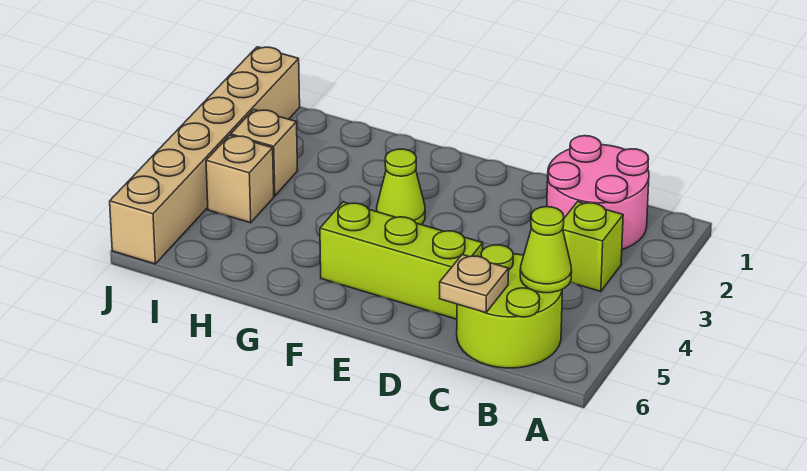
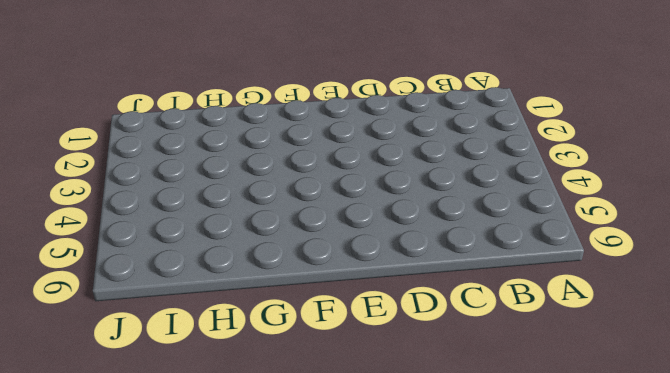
none -> pink round brick B1:C2 level 1
none -> lime brick B3 level 1

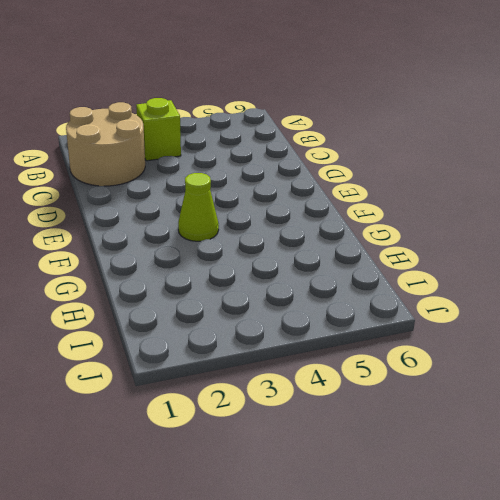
tan round brick B1:C2 level 1 -> pink round brick B1:C2 level 1
none -> lime round brick B5:C6 level 1
none -> lime brick D5:F5 level 1

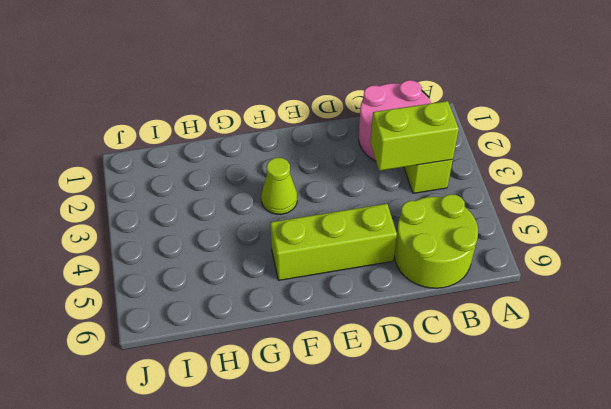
lime brick B3:C3 level 2 -> none
none -> tan brick I3 level 1
none -> tan brick I4 level 1

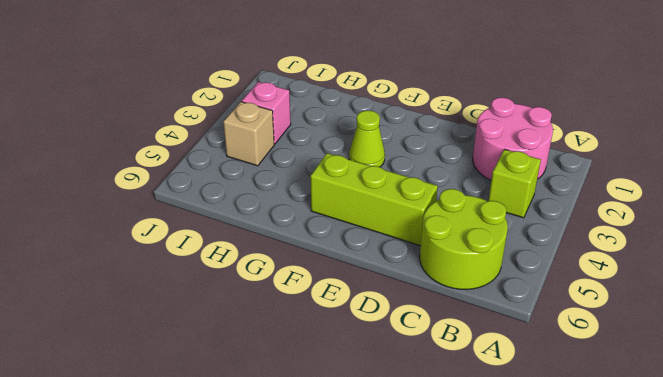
pink brick I3 level 1 -> tan brick I3 level 1
none -> tan brick J1:J6 level 1
none -> lime cone B5 level 2

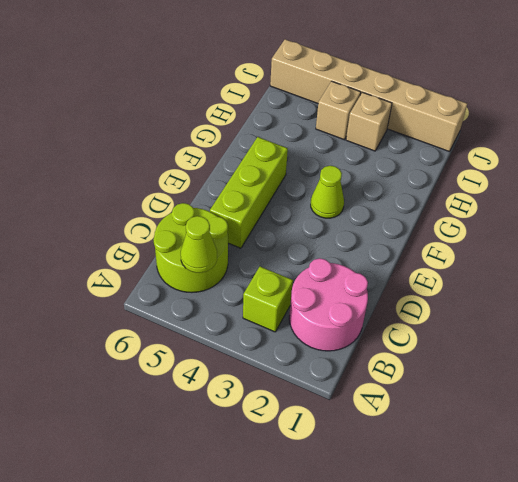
none -> tan plate C6 level 2

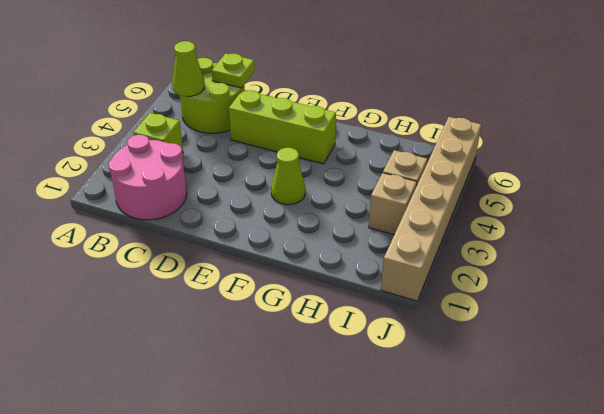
lime plate C6 level 2 -> tan plate C6 level 2

